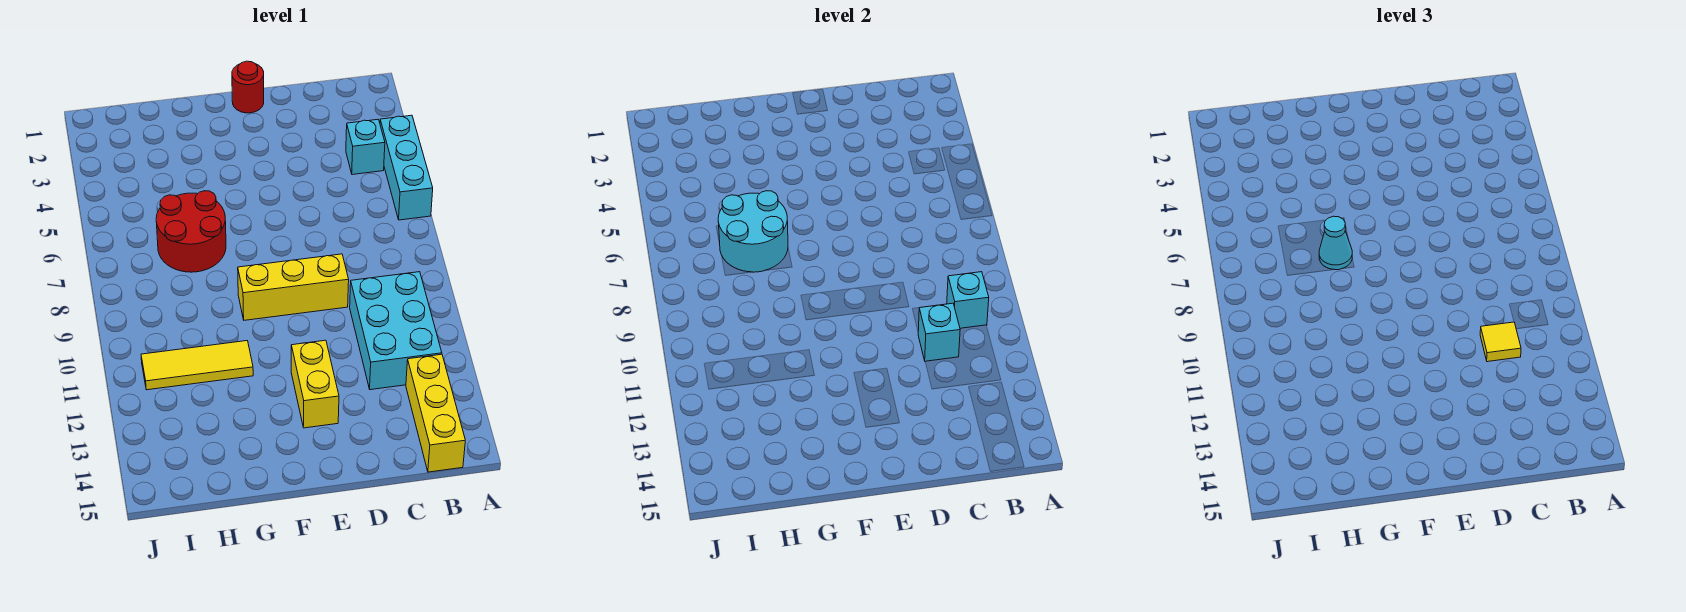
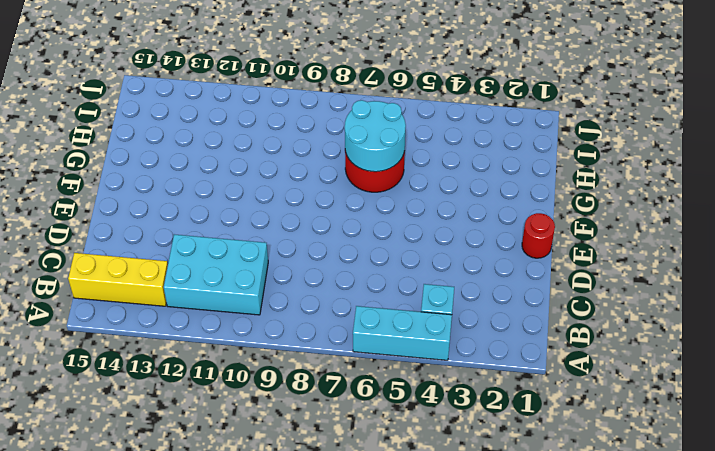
none -> yellow brick D9:F9 level 1
none -> yellow brick E12:E13 level 1
none -> yellow tile G11:I11 level 1

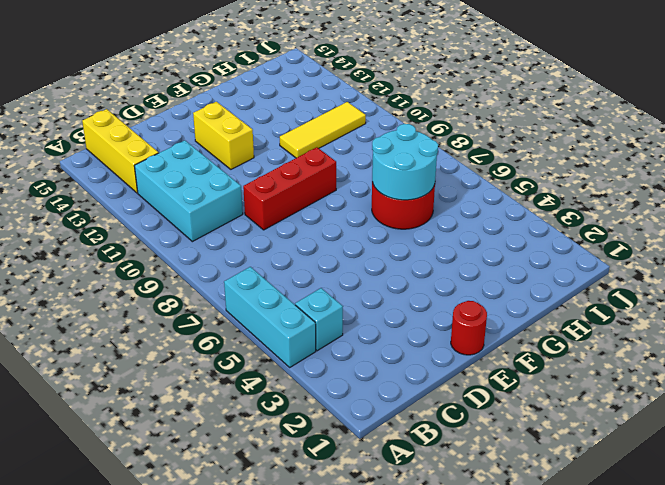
red brick D9:F9 level 1 -> yellow brick D9:F9 level 1
none -> cyan brick B10 level 2
none -> cyan brick C11 level 2
none -> yellow tile C11 level 3

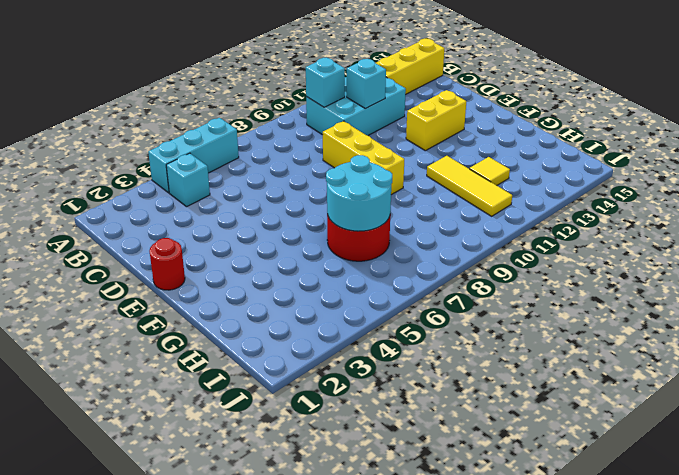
yellow tile H12 level 1 -> yellow tile C11 level 3
none -> cyan cone G7 level 3

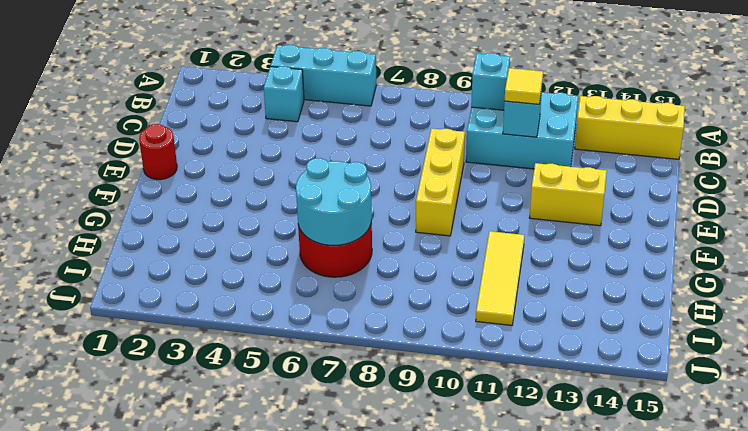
none -> cyan cone G7 level 3

